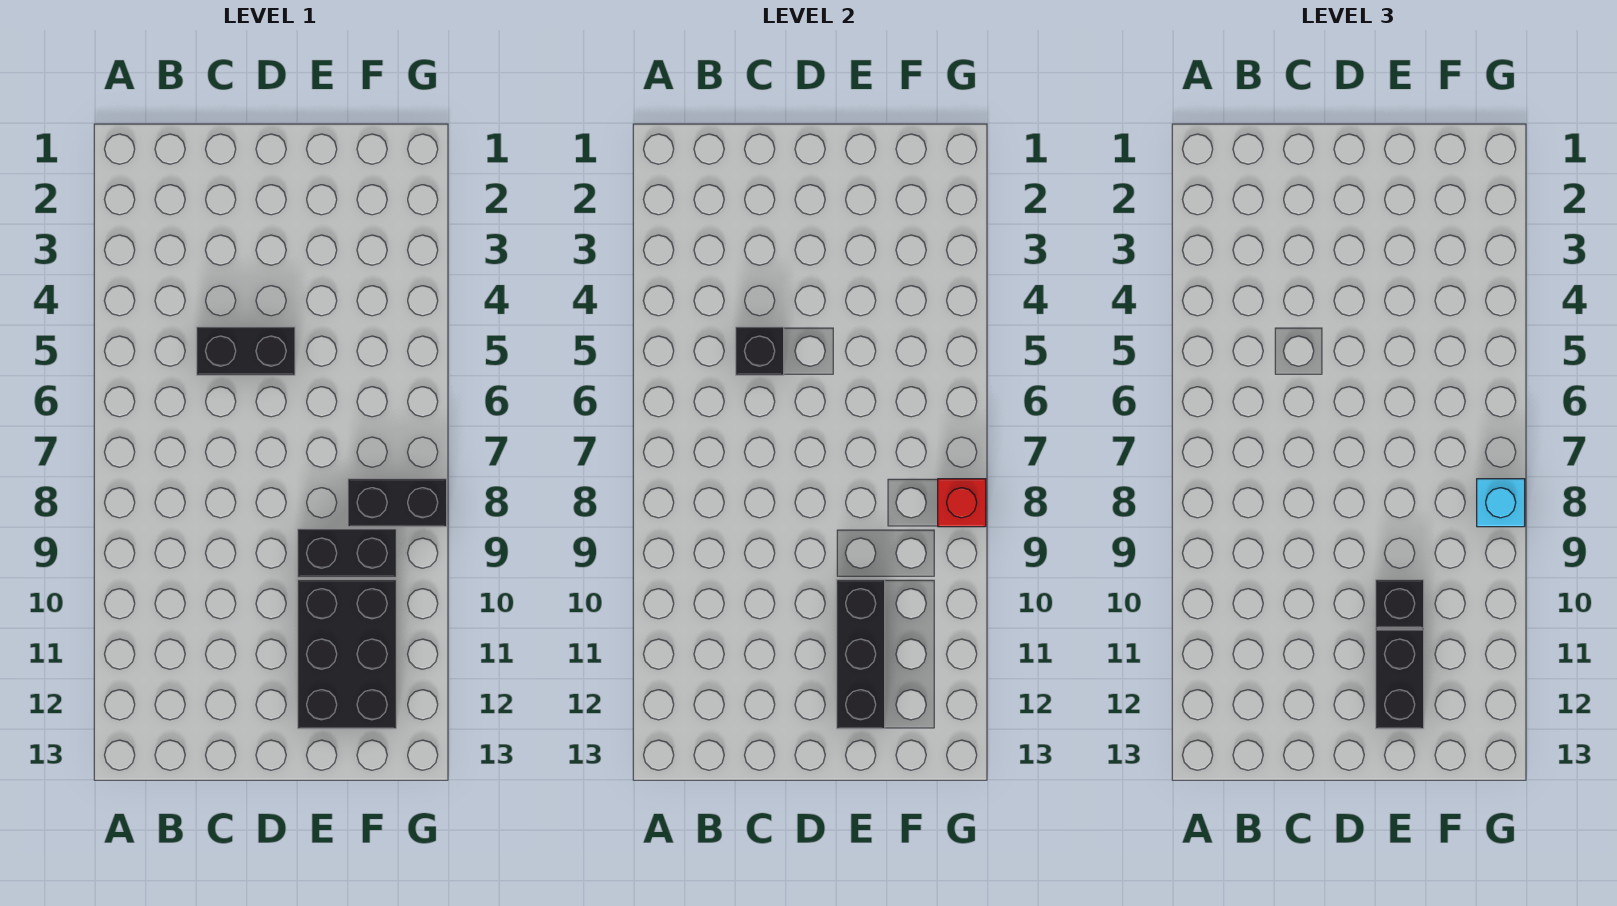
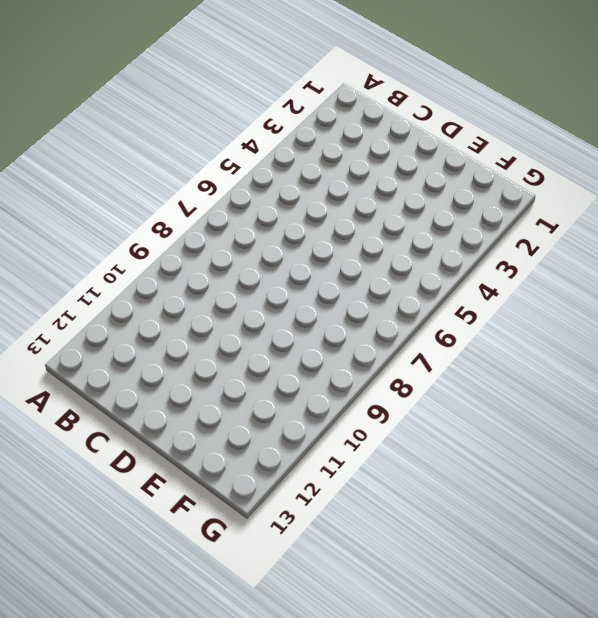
none -> black brick C5:D5 level 1
none -> black brick E9:F9 level 1

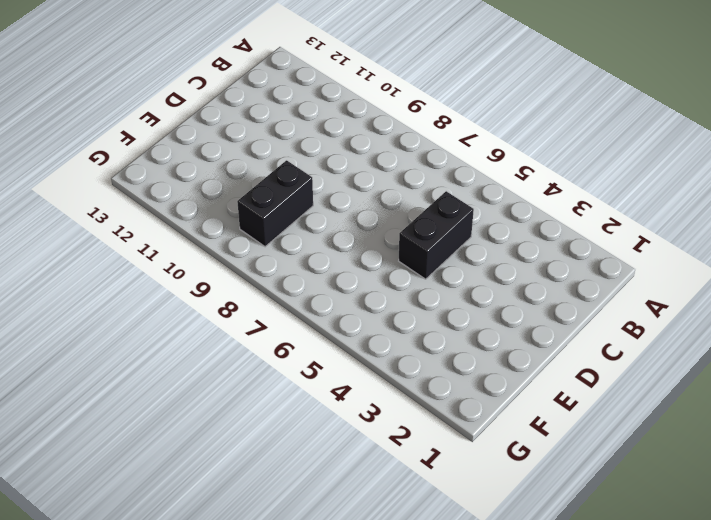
none -> black brick E10:F12 level 1
none -> black brick F8:G8 level 1

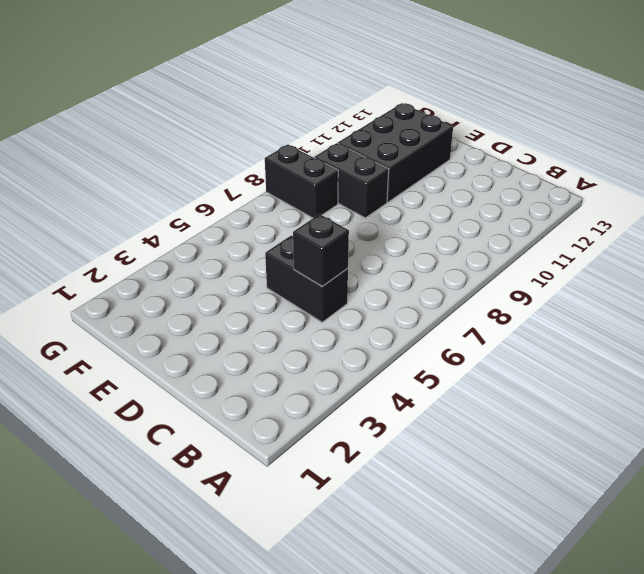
none -> black brick E10:E12 level 2
none -> red brick G8 level 2

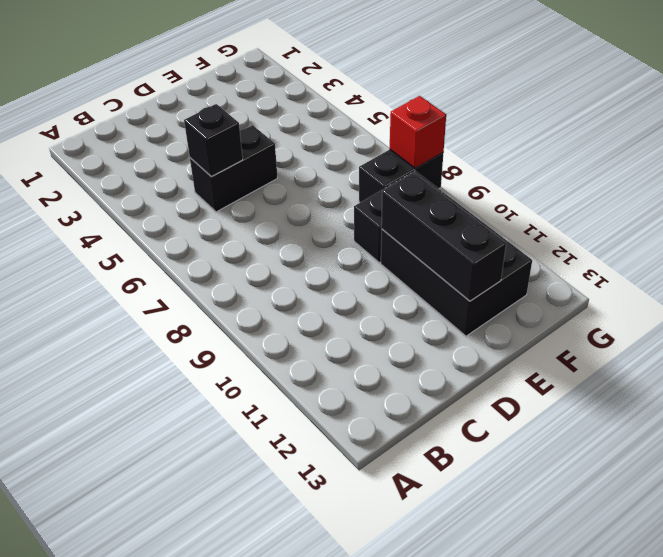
none -> black brick E10 level 3
none -> black brick E11:E12 level 3

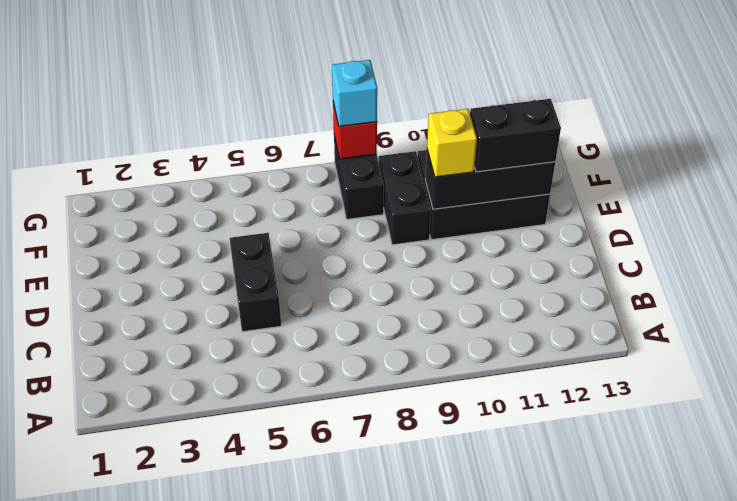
yellow brick E10 level 3 -> black brick E10 level 3
none -> black brick C5 level 2

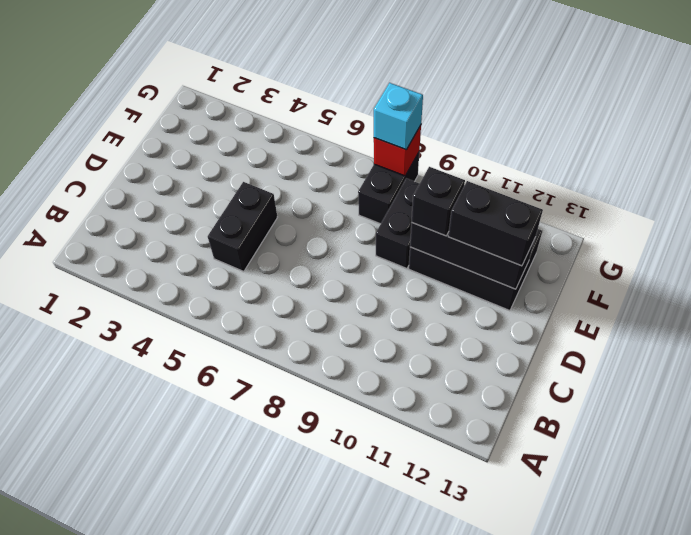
none -> black brick C5 level 2

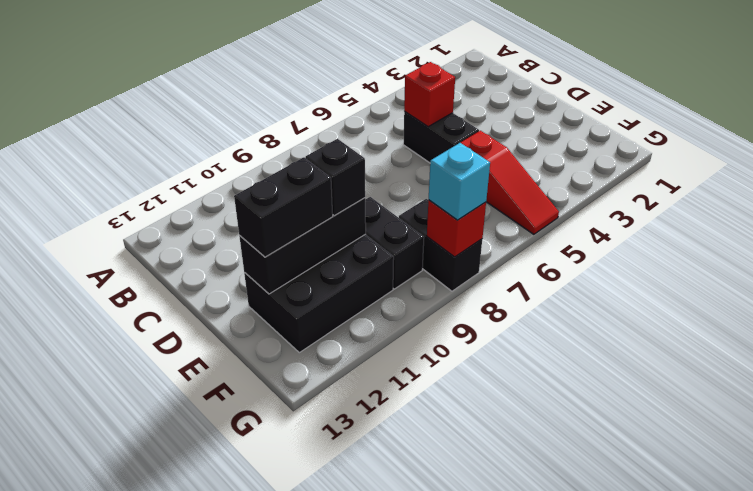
red brick C5 level 2 -> black brick C5 level 2
red slope E5:G5 level 1 top E -> none

